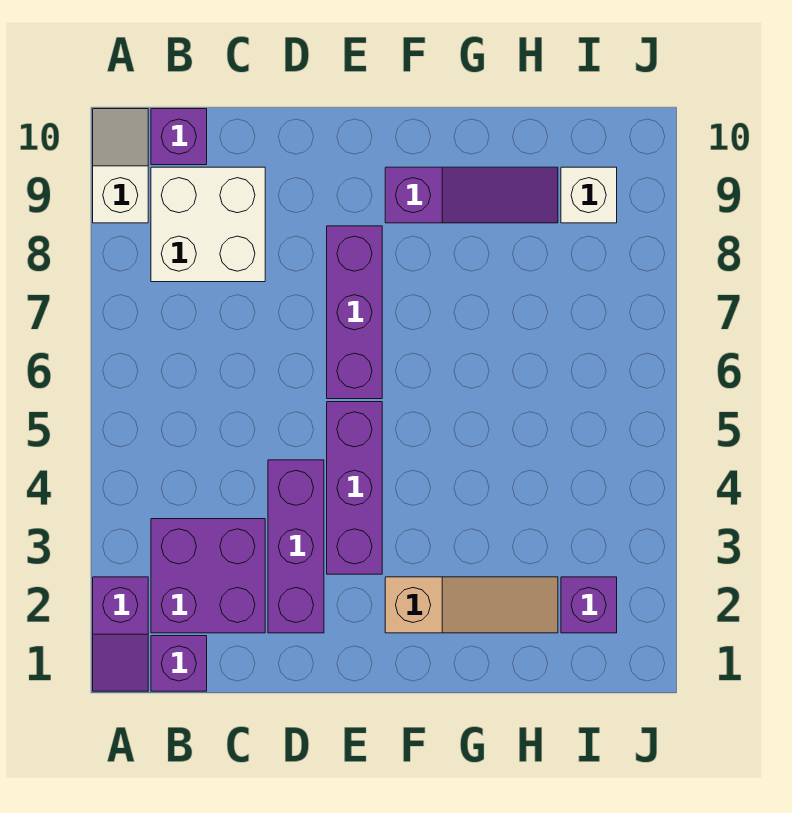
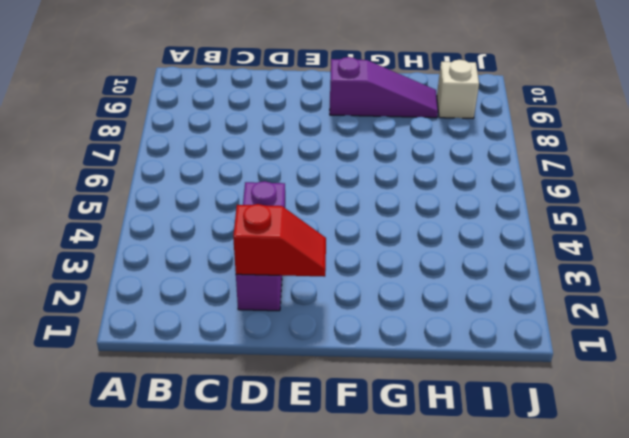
red slope D2:E2 level 2 top D -> none
none -> purple slope A1:A2 level 1 top 2
none -> white slope A9:A10 level 1 top 9
none -> purple brick B1 level 1

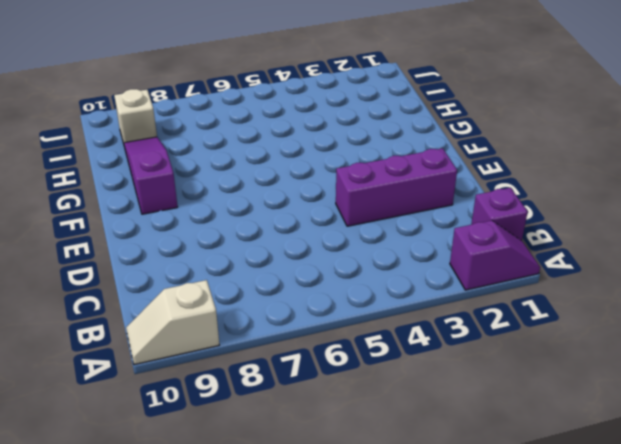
none -> purple brick B2:C3 level 1
none -> white brick B8:C9 level 1
none -> purple brick B10 level 1

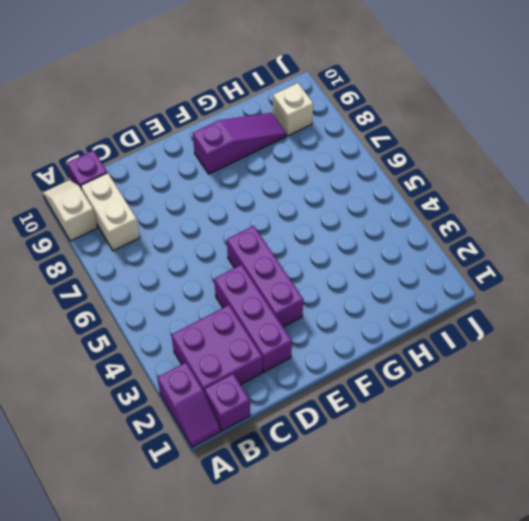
white brick B8:B9 level 1 -> white brick B8:C9 level 1
none -> purple brick E6:E8 level 1
none -> tan slope F2:H2 level 1 top F
none -> purple brick I2 level 1

